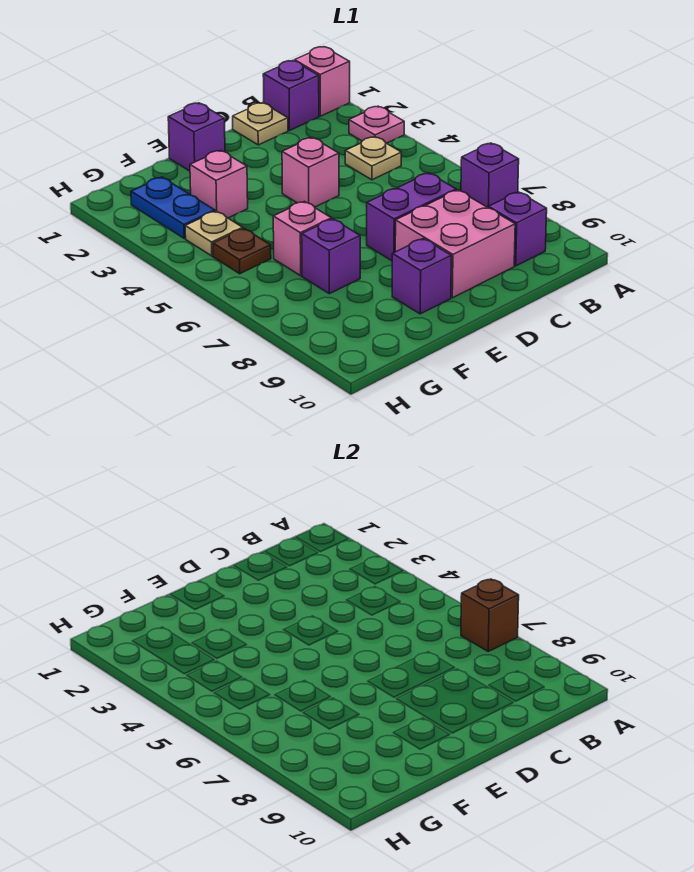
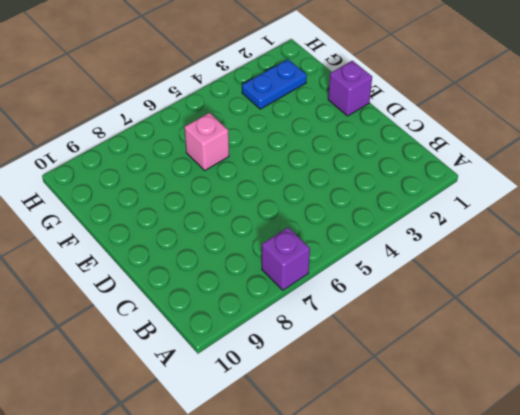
none -> pink brick A1 level 1
none -> pink plate A3 level 1
none -> purple brick B1 level 1

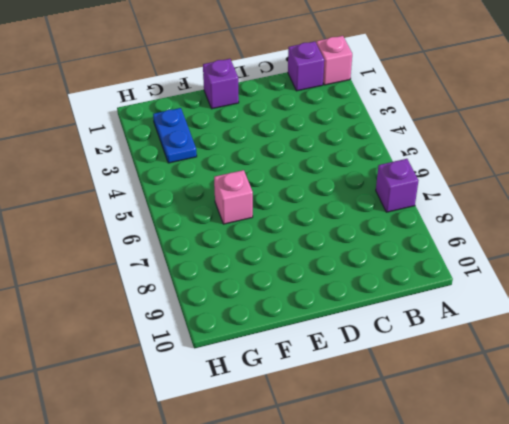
none -> pink plate A3 level 1
none -> tan plate B4 level 1
none -> purple brick B9 level 1

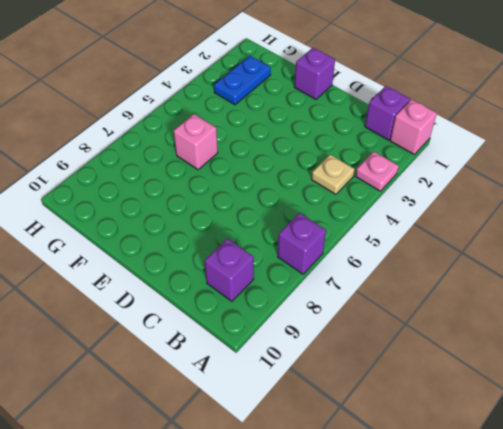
none -> tan plate C1 level 1
none -> purple brick C7:D7 level 1
none -> pink brick C8:D9 level 1

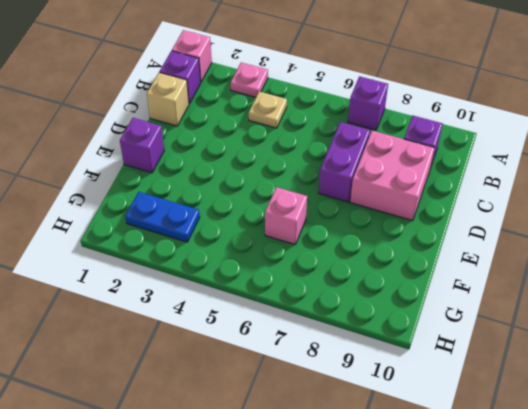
tan brick C1 level 1 -> tan plate C1 level 1
none -> pink brick D4 level 1
none -> purple brick E9 level 1
none -> pink brick F3 level 1

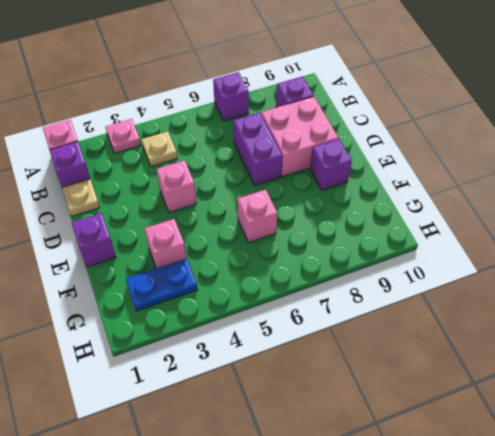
none -> purple brick F7 level 1
none -> tan plate G4 level 1
none -> brown plate G5 level 1

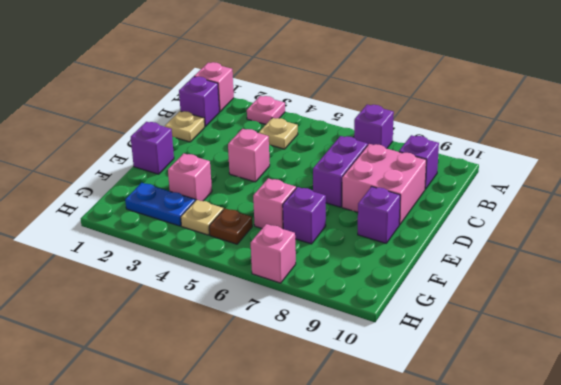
pink brick H7 level 1 -> none
none -> brown brick A7 level 2

